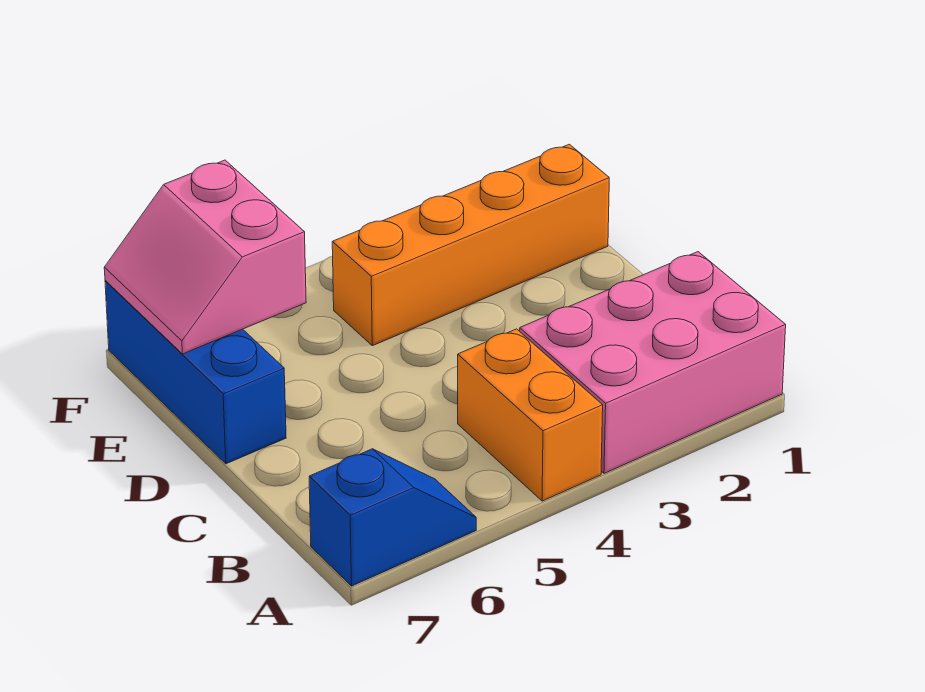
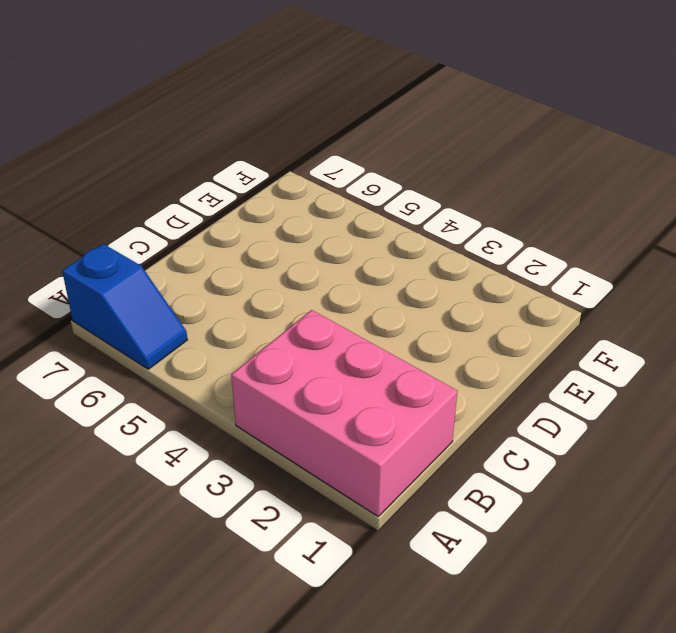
none -> orange brick A4:B4 level 1
none -> blue brick D7:F7 level 1

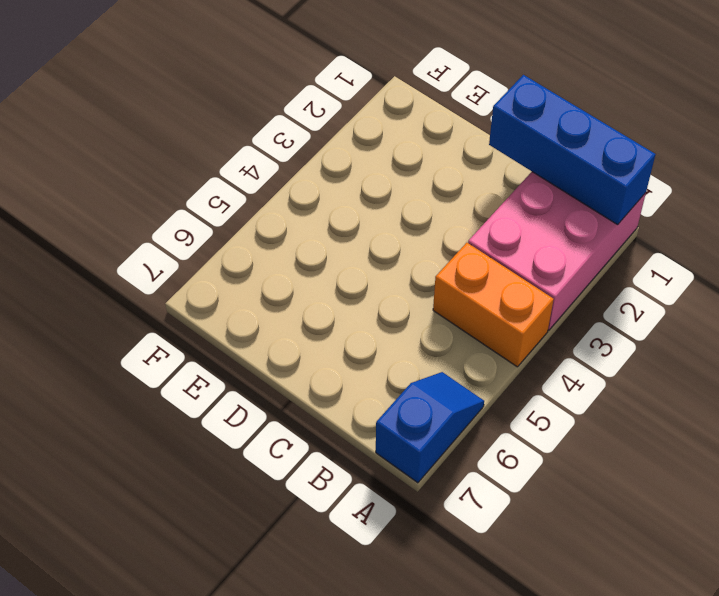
blue brick A1:C1 level 2 -> blue brick D7:F7 level 1
none -> orange brick E1:E4 level 1
none -> pink slope E6:F7 level 2 top 6

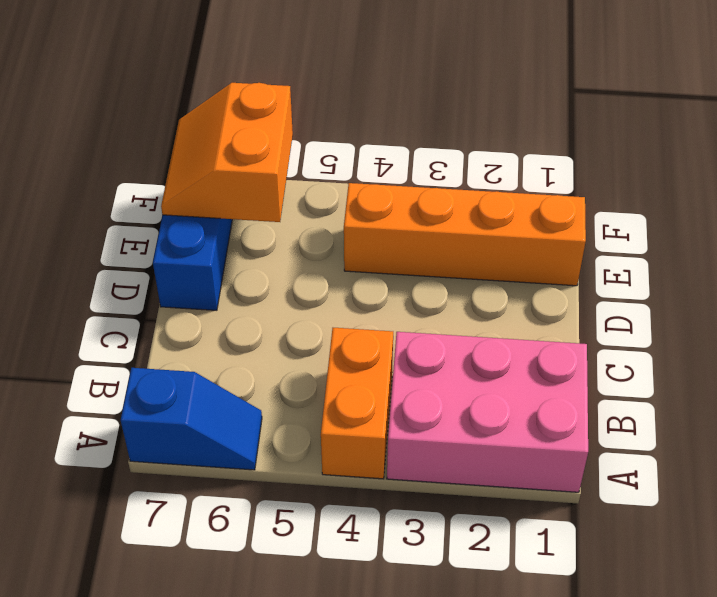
orange slope E6:F7 level 2 top 6 -> pink slope E6:F7 level 2 top 6

